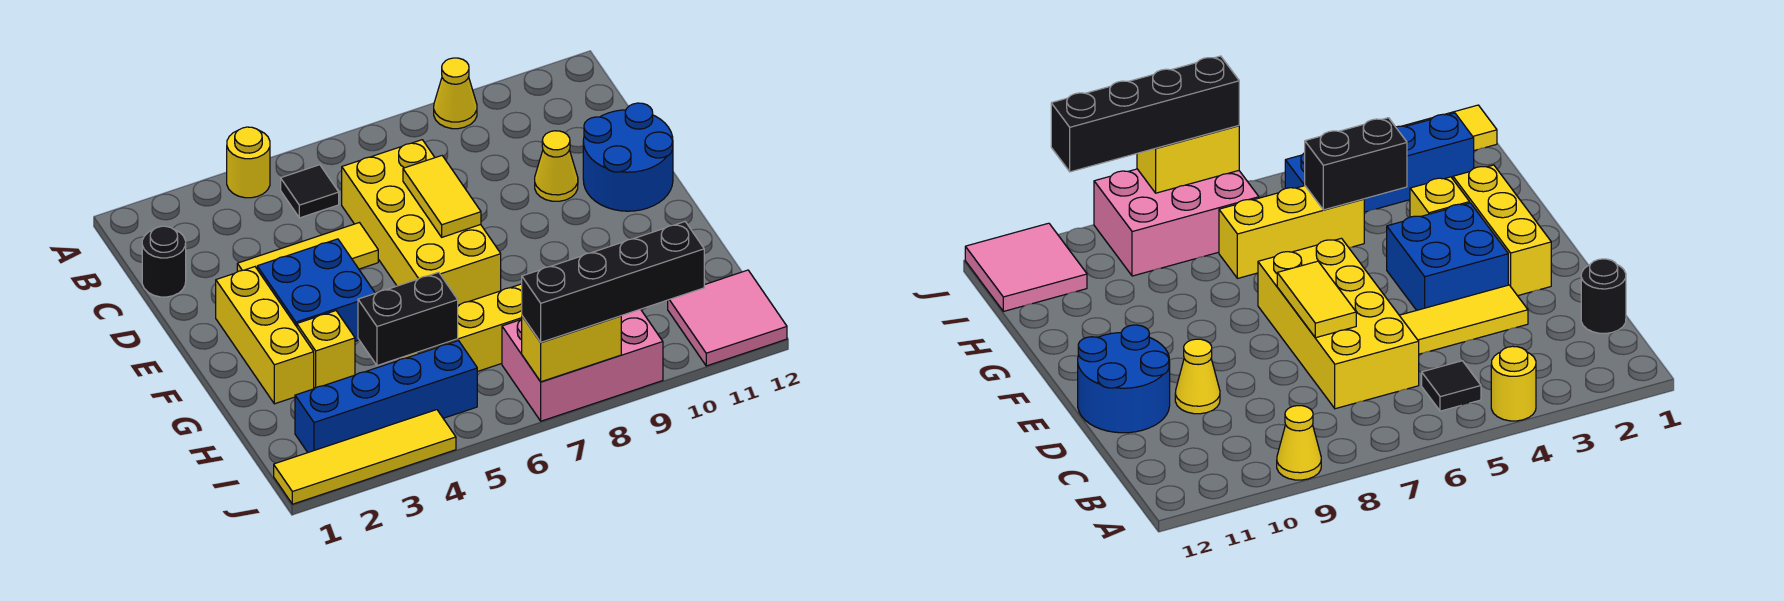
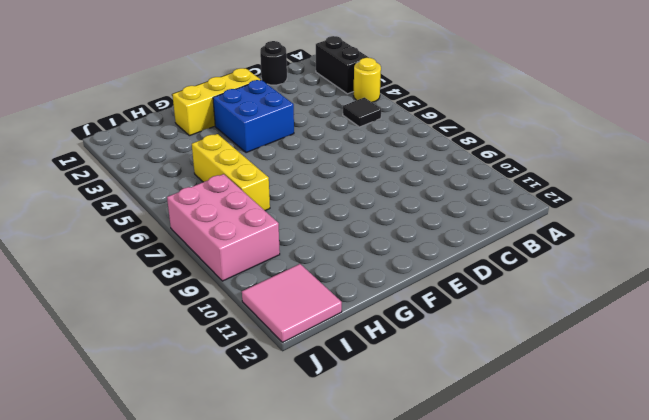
black brick A2:A3 level 1 -> black brick H4:H5 level 2
none -> yellow cone A9 level 1
none -> yellow brick C6:F7 level 1
none -> yellow tile D3:D5 level 1

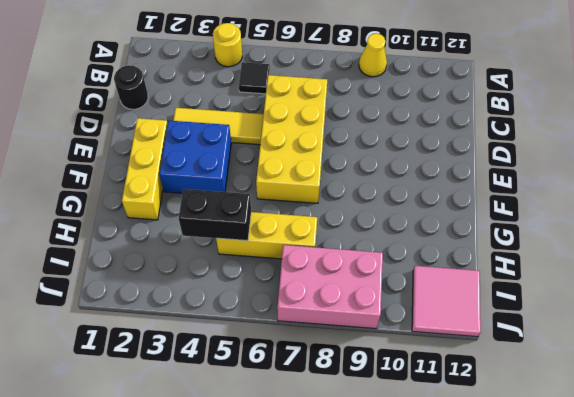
none -> yellow cone D10 level 1
none -> blue round brick D11:E12 level 1
none -> yellow brick G3 level 1

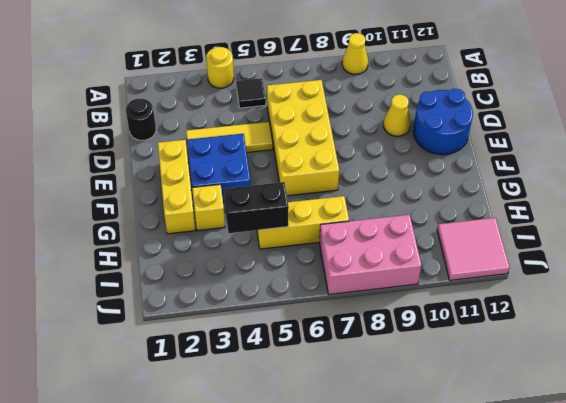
none -> blue brick I2:I5 level 1
none -> yellow tile J1:J4 level 1
none -> yellow tile D7:E7 level 2

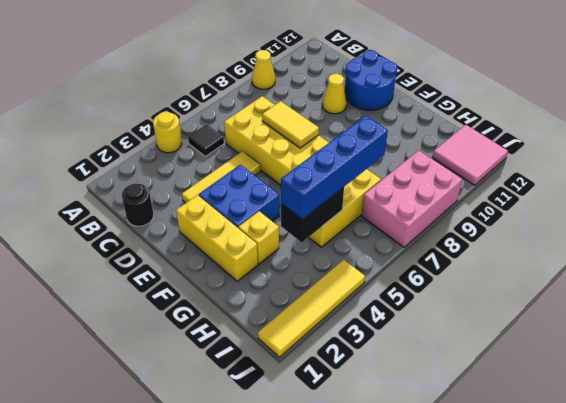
blue brick H4:H7 level 3 -> blue brick I2:I5 level 1
none -> yellow brick J7:J8 level 2
none -> black brick J7:J10 level 3

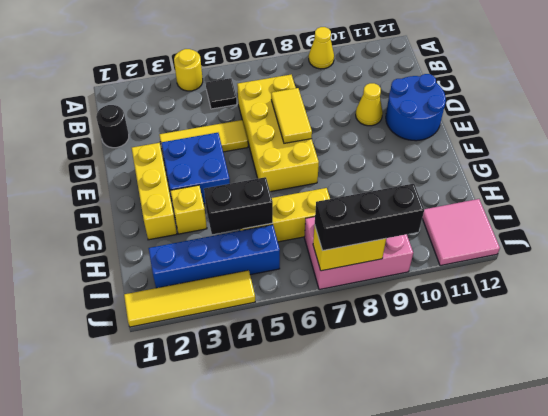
black brick J7:J9 level 3 -> black brick J7:J10 level 3

